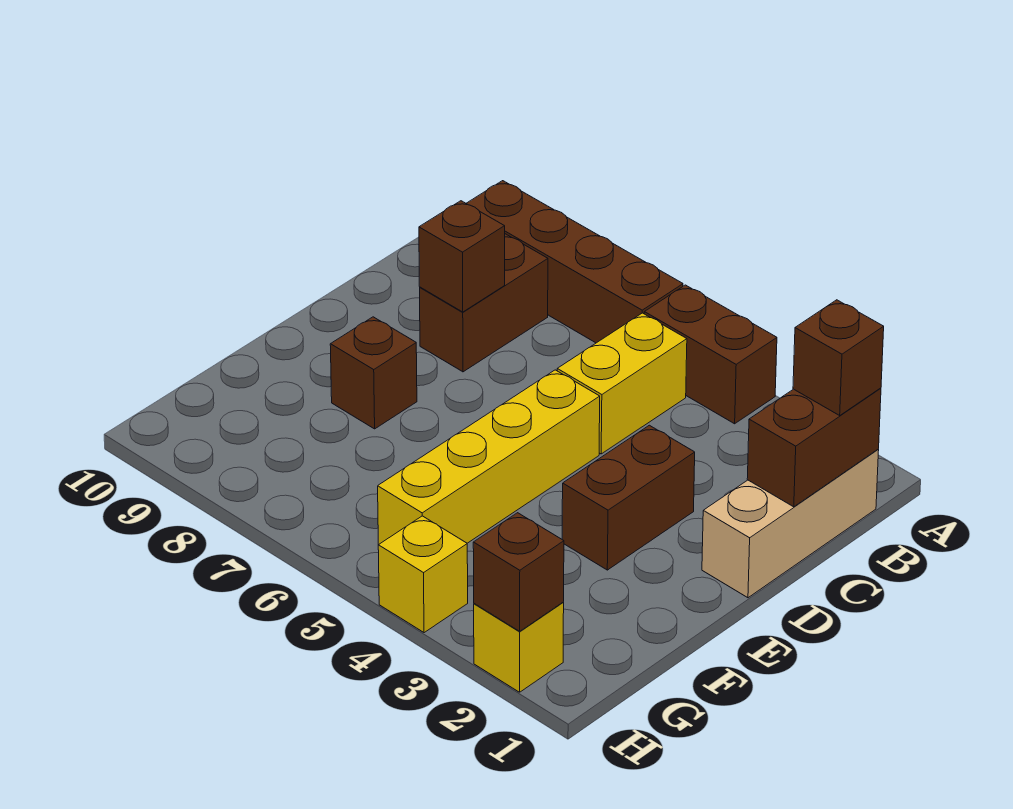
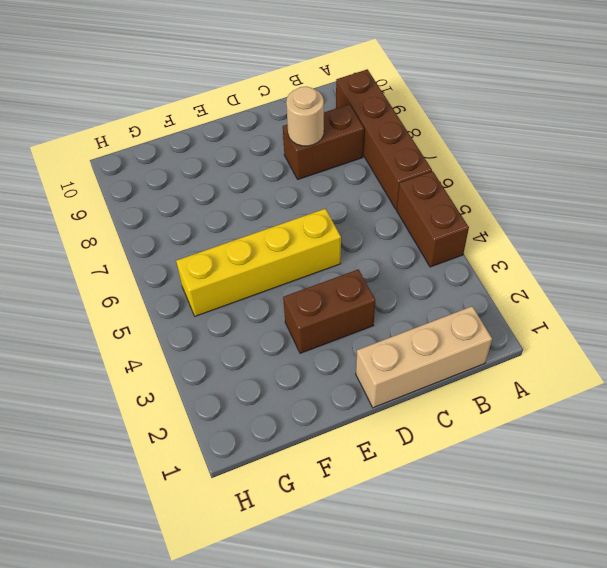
tan round brick C8 level 2 -> brown brick C8 level 2
none -> yellow brick B5:C5 level 1
none -> brown brick E8 level 1
none -> yellow brick H2 level 1

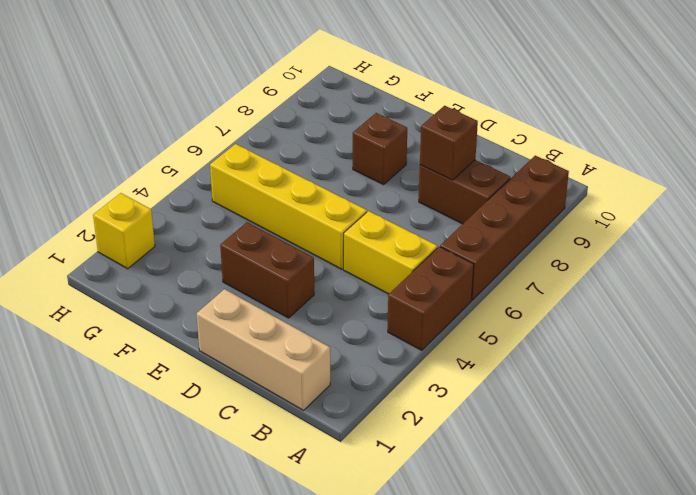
none -> yellow brick H4 level 1
none -> brown brick B1:C1 level 2
none -> brown brick H2 level 2

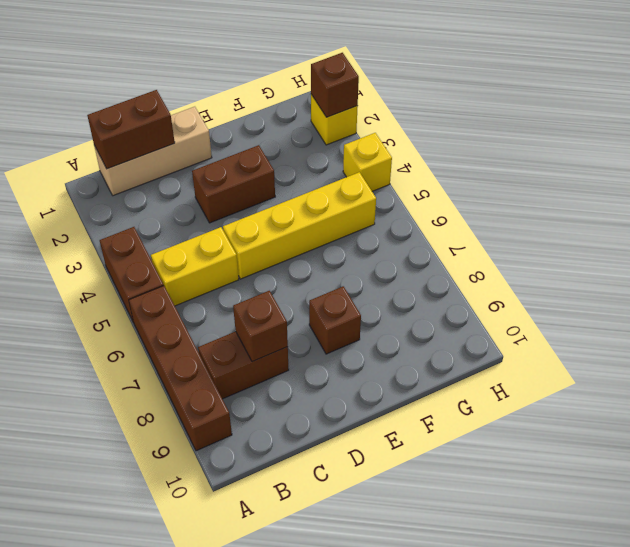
none -> brown brick B1 level 3

